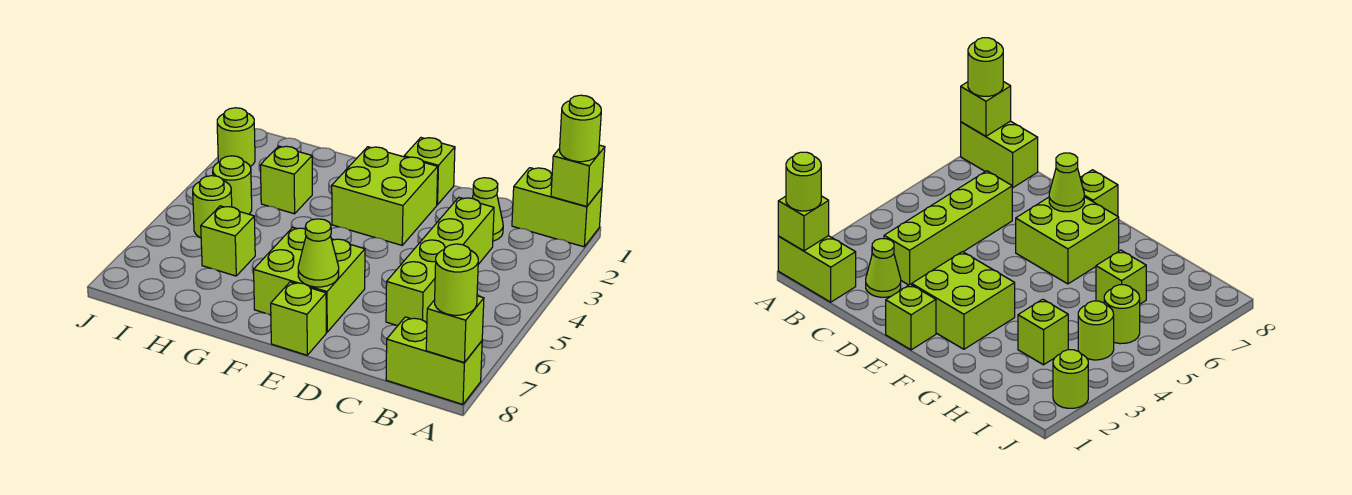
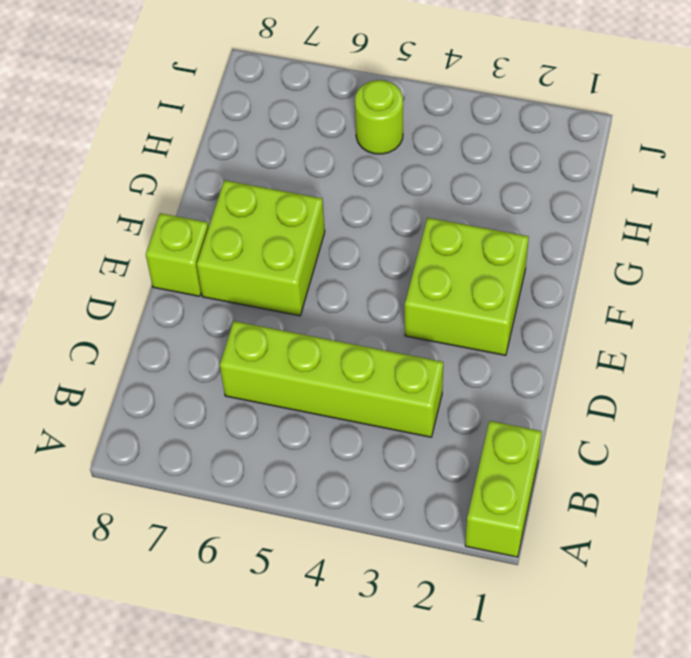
none -> lime brick A8:B8 level 1
none -> lime cone C2 level 1
none -> lime brick E1 level 1

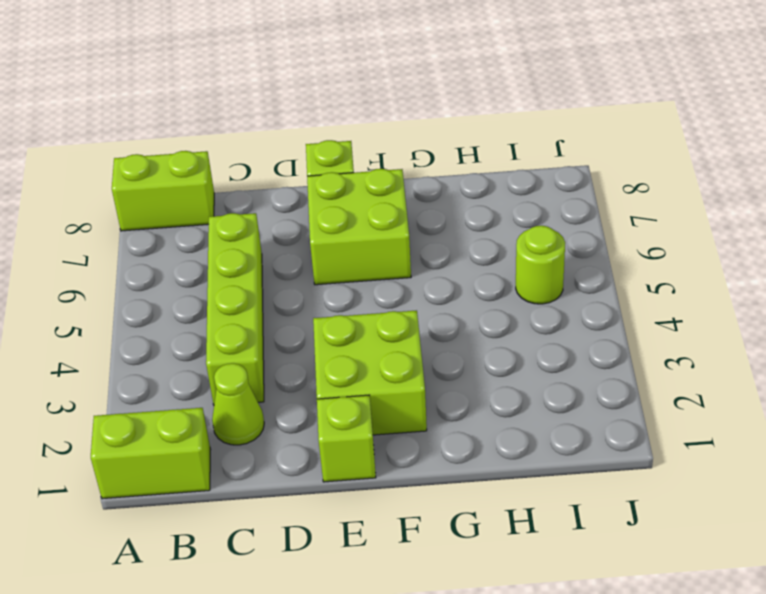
none -> lime brick H3 level 1
none -> lime brick H6 level 1
none -> lime round brick I4 level 1

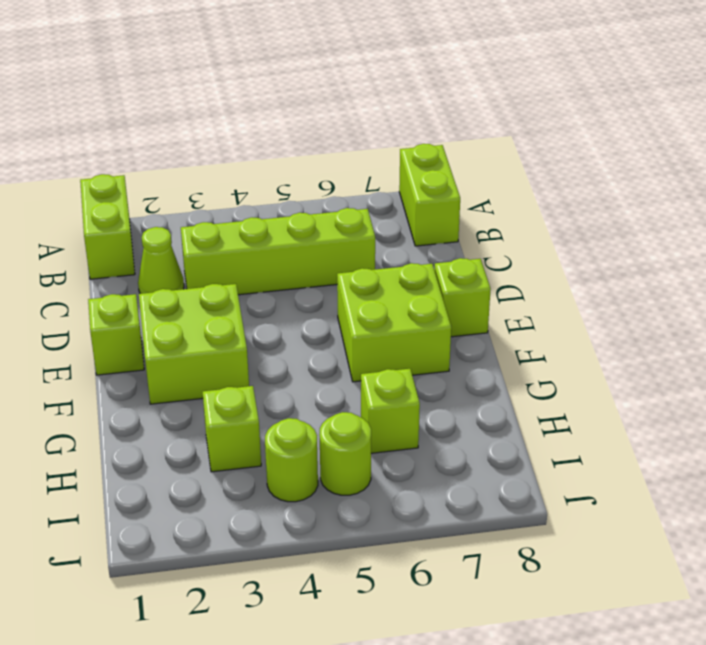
none -> lime round brick J2 level 1
none -> lime brick A1 level 2
none -> lime brick A8 level 2

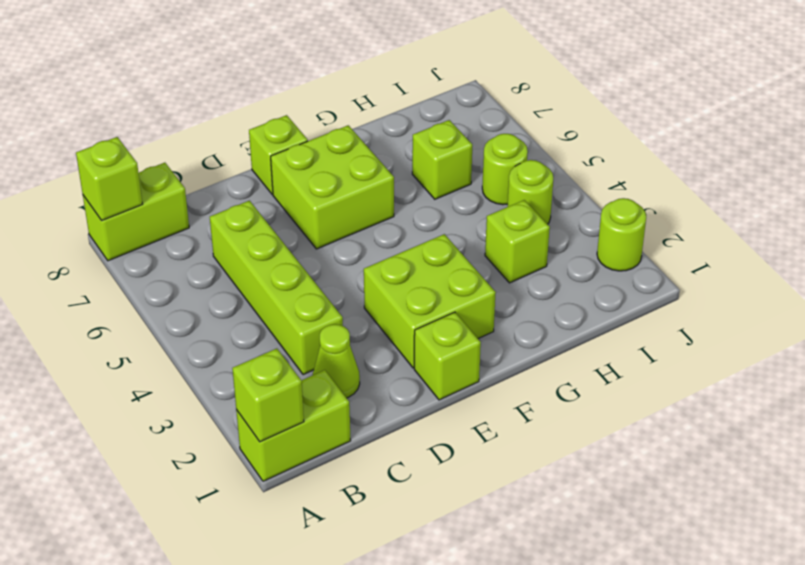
none -> lime cone E7 level 2
none -> lime round brick A1 level 3
none -> lime round brick A8 level 3

